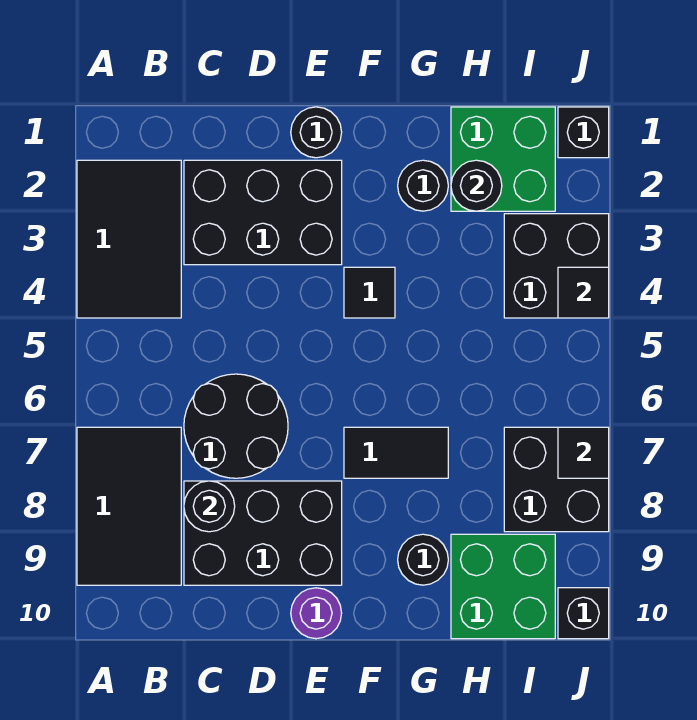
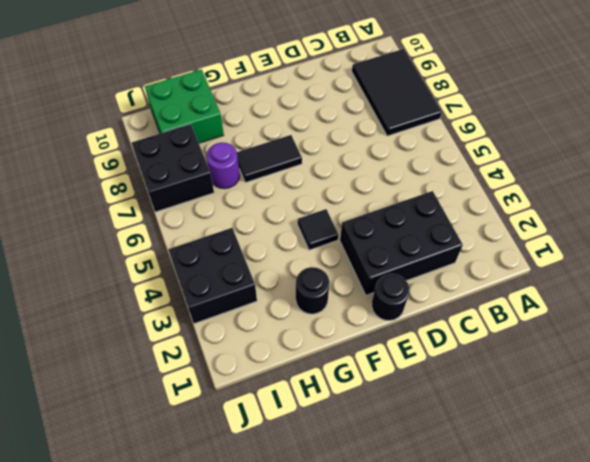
purple round brick H7 level 1 -> purple round brick E10 level 1
none -> black tile A2:B4 level 1
none -> black round brick C6:D7 level 1
none -> black brick C8:E9 level 1

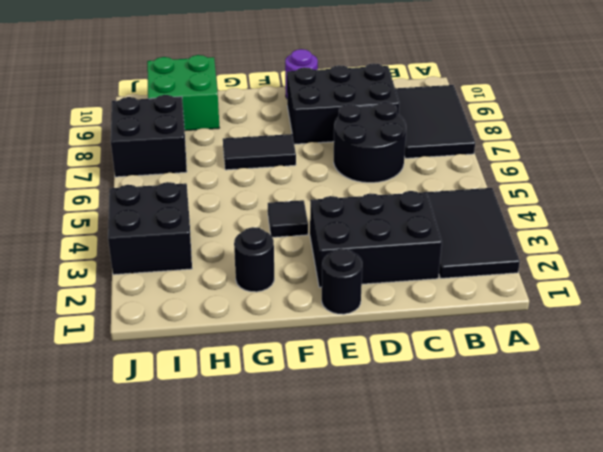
none -> black round brick G9 level 1
none -> green brick H1:I2 level 1
none -> black brick J1 level 1

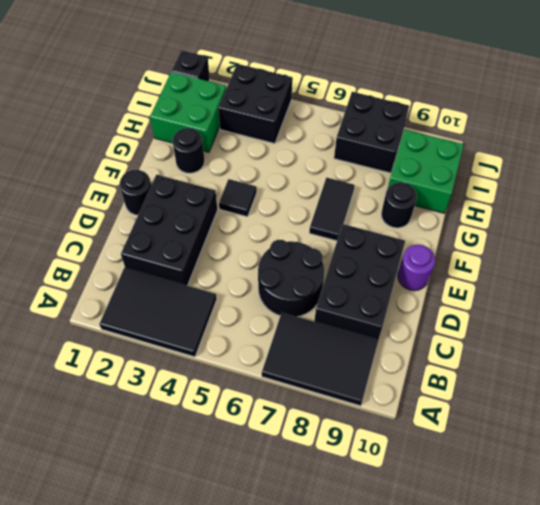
none -> black brick J10 level 1
none -> black round brick C8 level 2
none -> black round brick H2 level 2

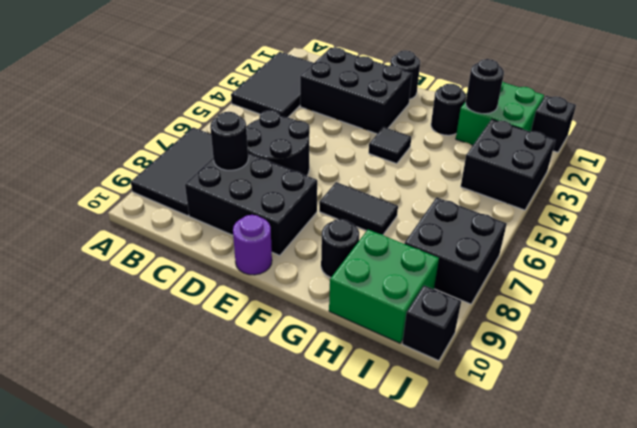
none -> black tile J4 level 2
none -> black tile J7 level 2

